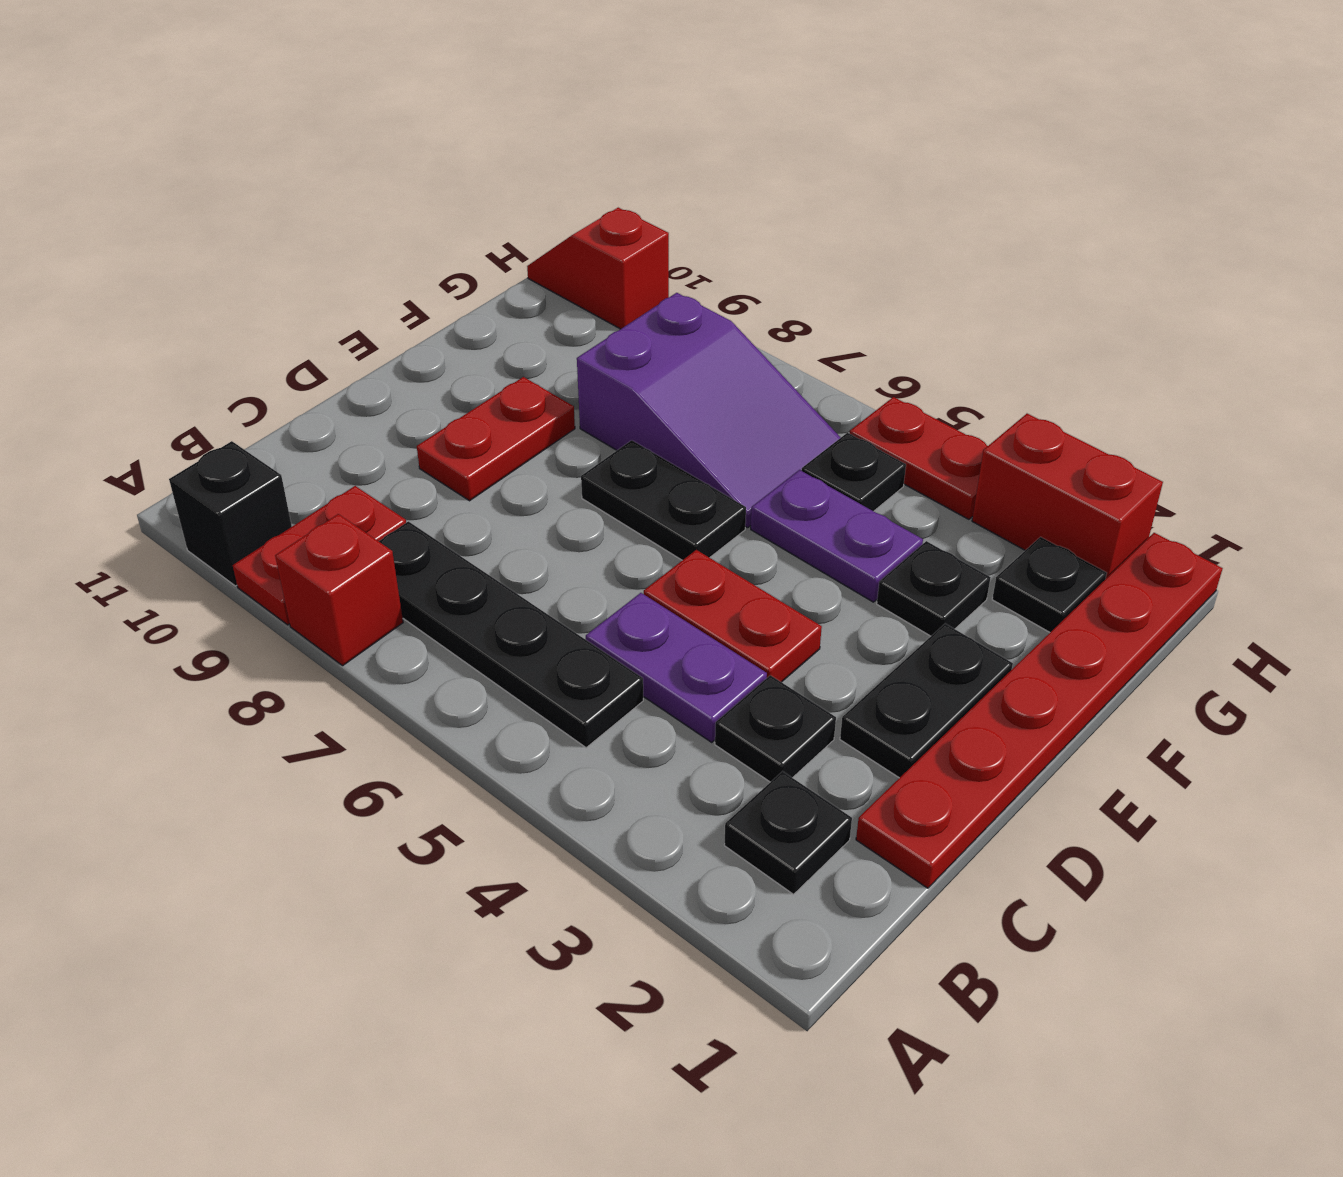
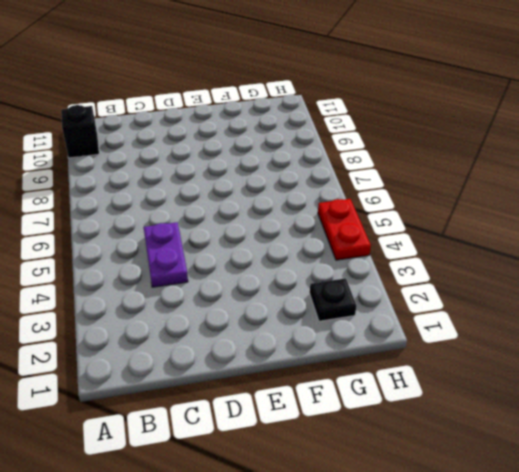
none -> red brick A8 level 1
none -> red plate A9:B9 level 1
none -> black plate B2 level 1

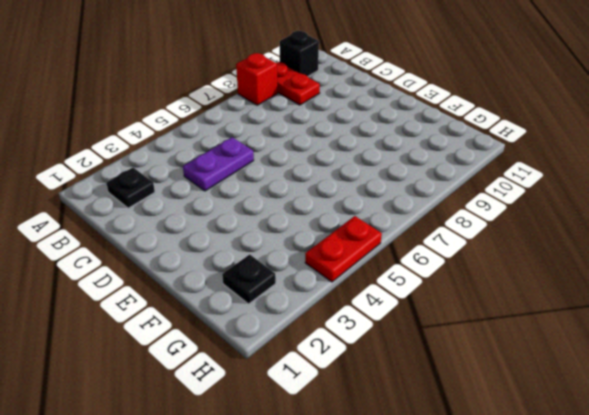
none -> black plate B5:B8 level 1
none -> red plate C1:H1 level 1
none -> black plate C3 level 1

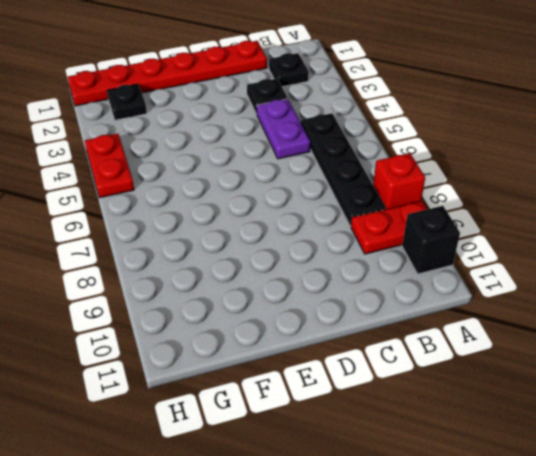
none -> black plate D2:E2 level 1
none -> red plate D4:D5 level 1
none -> red plate D9:E9 level 1

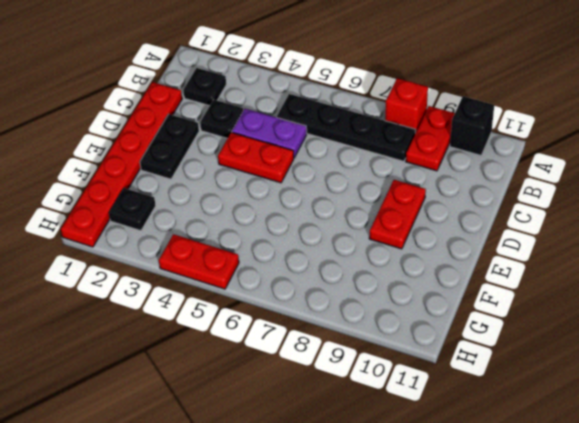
none -> black plate E6:E7 level 1
none -> black plate F3 level 1
none -> purple plate F4:F5 level 1

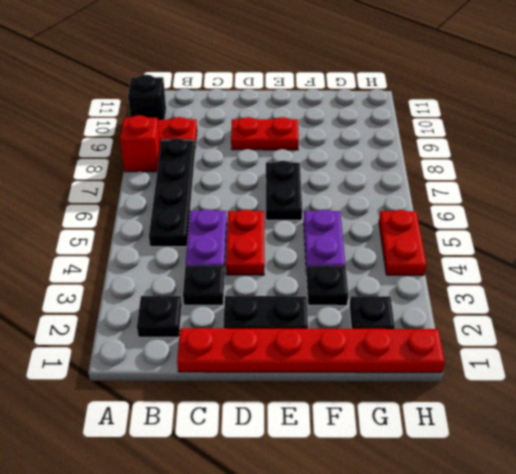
none -> purple slope F6:G8 level 1 top 8
none -> black plate G5 level 1
none -> red brick H2:H3 level 1

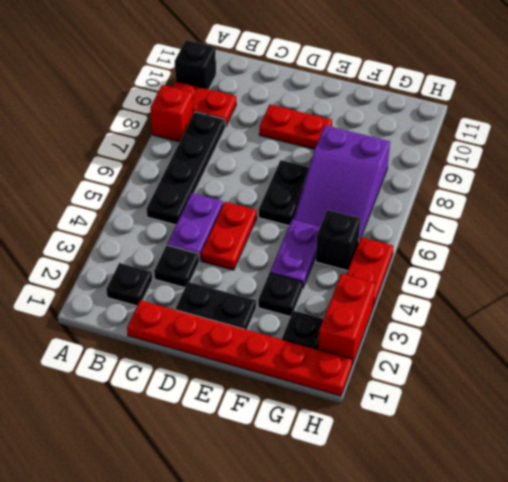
black brick G5 level 1 -> black plate G5 level 1
none -> red slope H10:H11 level 1 top 10

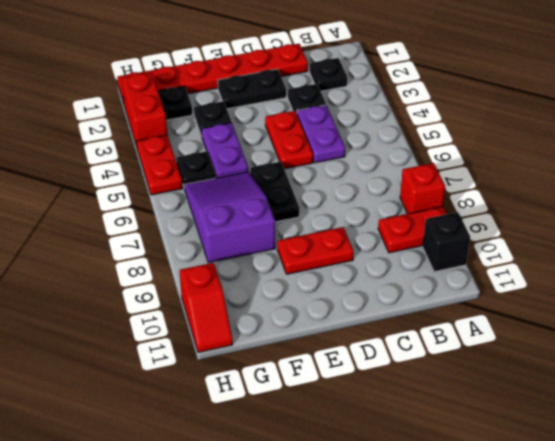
none -> black plate B5:B8 level 1

